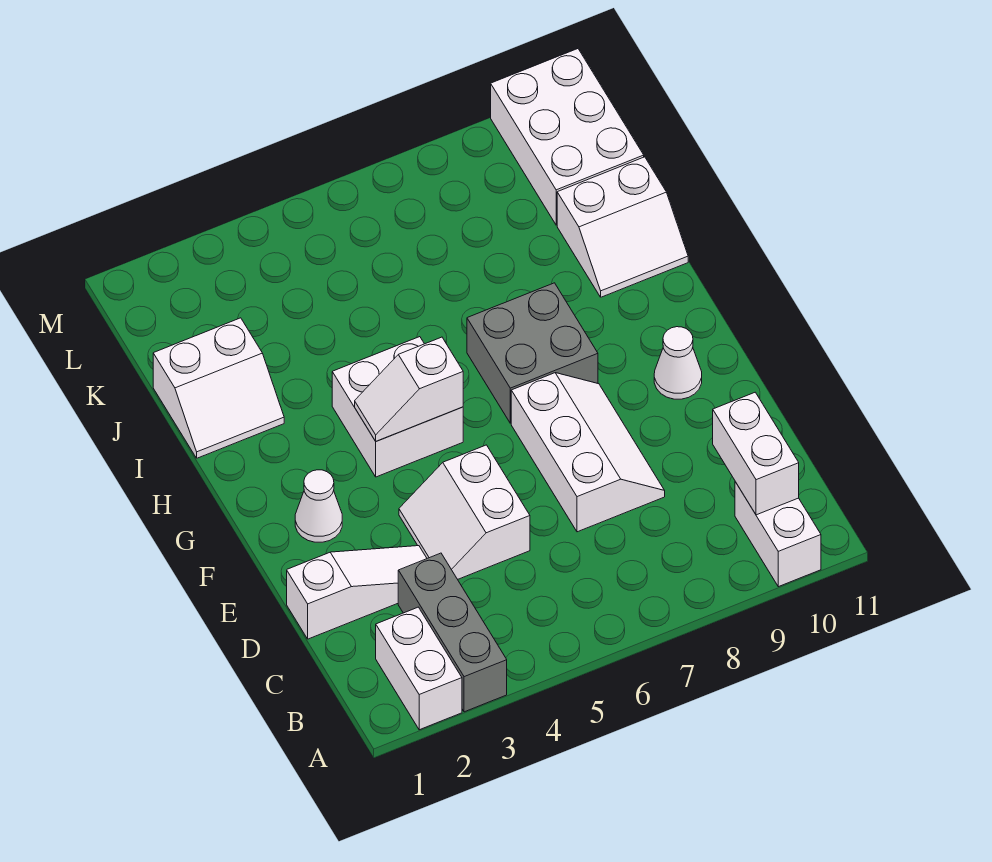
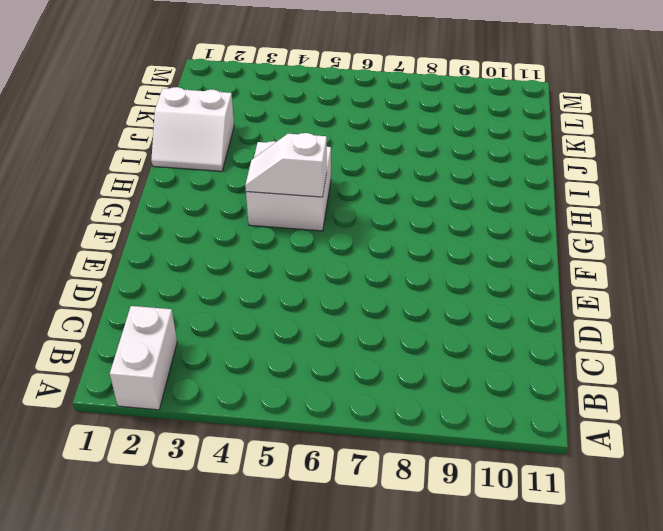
none -> grey brick A3:C3 level 1
none -> white brick A10:B10 level 1
none -> white slope D1:D3 level 1 top 1

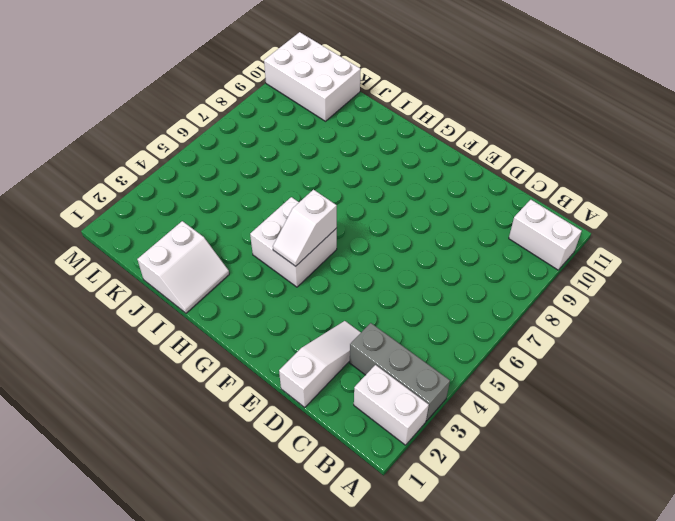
none -> white slope D4:E5 level 1 top 5
none -> white slope D7:F8 level 1 top 7
none -> white cone F2 level 1

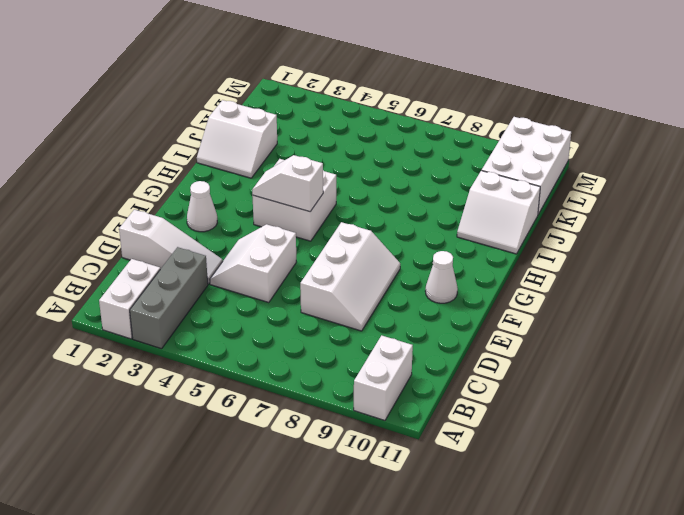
none -> grey brick G7:H8 level 1
none -> white brick B10:C10 level 2

